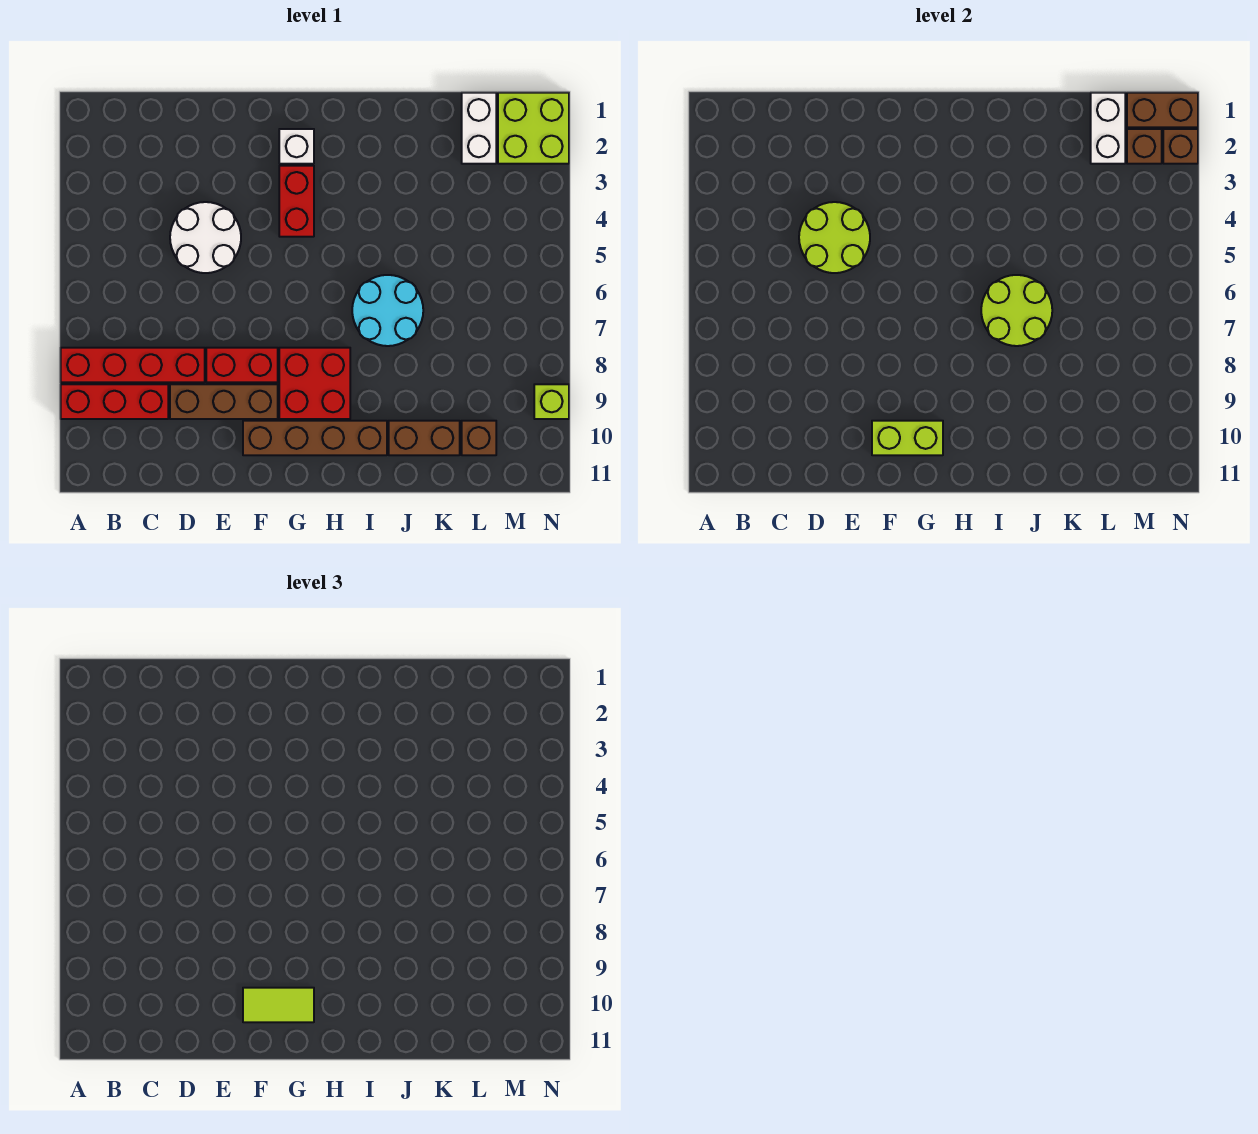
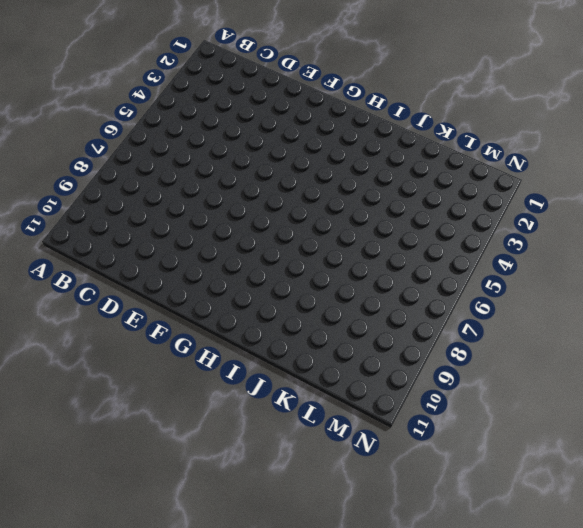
none -> red brick A8:D8 level 1
none -> red brick A9:C9 level 1
none -> white round brick D4:E5 level 1

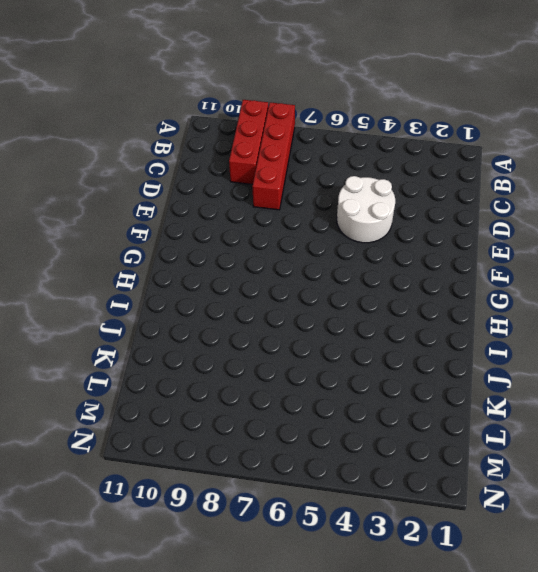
none -> brown brick D9:F9 level 1
none -> red brick E8:F8 level 1
none -> brown brick F10:I10 level 1

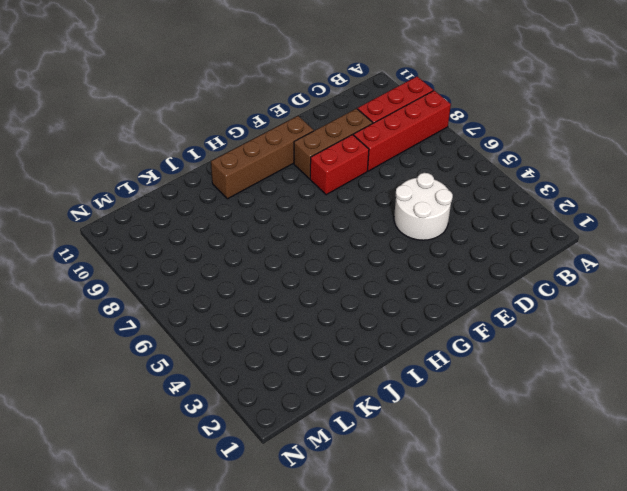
none -> white brick G2 level 1
none -> red brick G3:G4 level 1
none -> red brick G8:H9 level 1

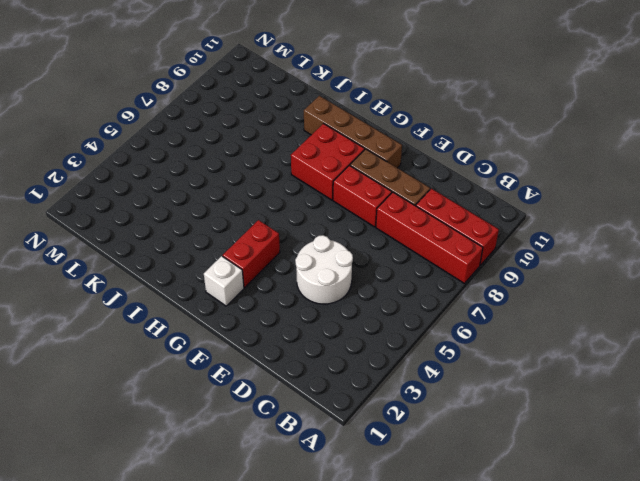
none -> cyan round brick I6:J7 level 1
none -> brown brick J10:K10 level 1
none -> white brick L1:L2 level 1

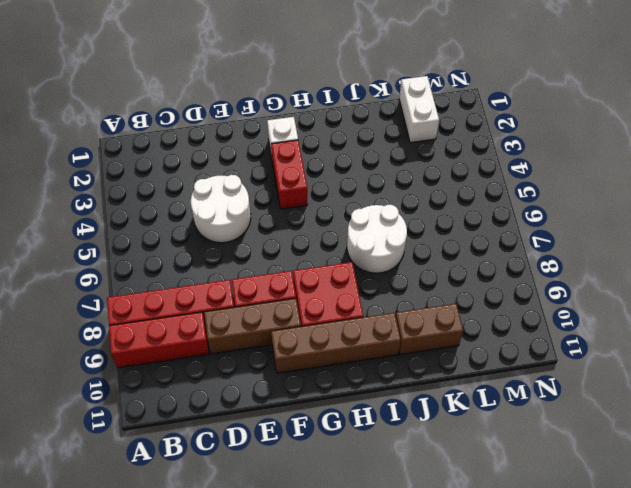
white round brick I6:J7 level 1 -> cyan round brick I6:J7 level 1
none -> brown brick L10 level 1
none -> lime brick M1:N2 level 1
none -> lime brick N9 level 1

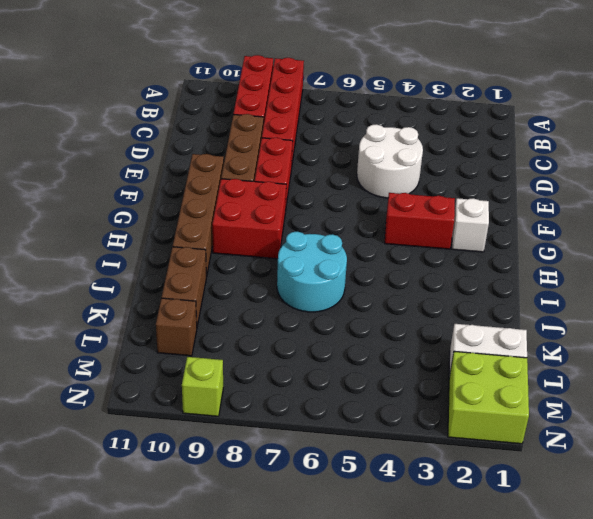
none -> lime round brick D4:E5 level 2
none -> lime brick F10:G10 level 2
none -> lime round brick I6:J7 level 2

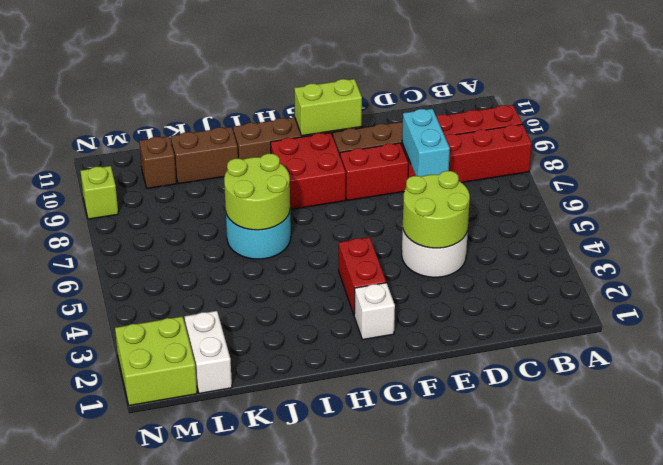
cyan brick D7:D8 level 2 -> none
none -> white brick L1:L2 level 2
none -> brown brick M1:N1 level 2
none -> brown brick M2 level 2

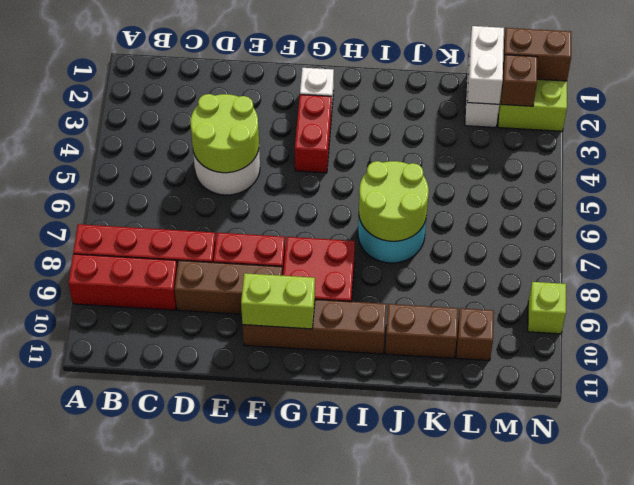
none -> brown brick N2 level 2
none -> lime tile F10:G10 level 3

